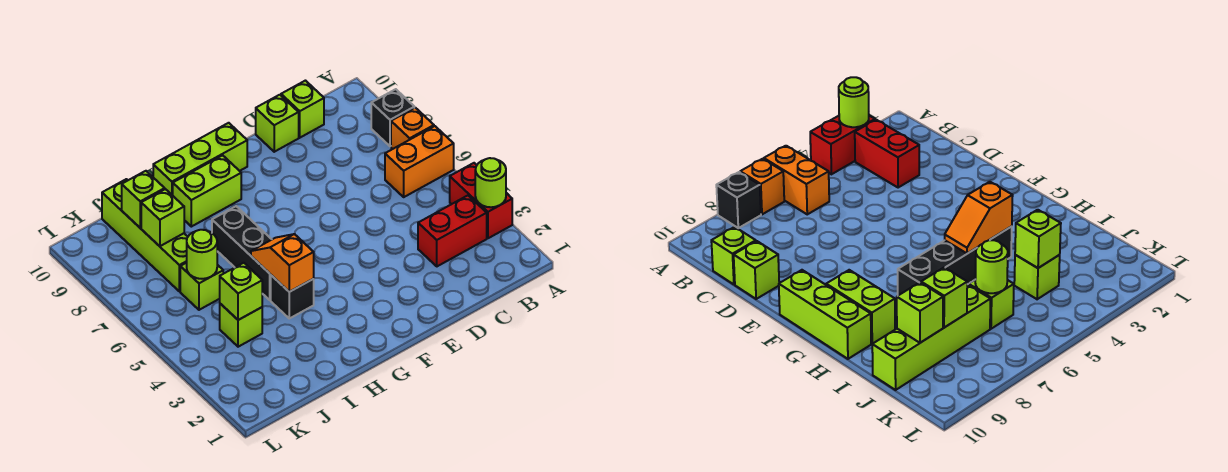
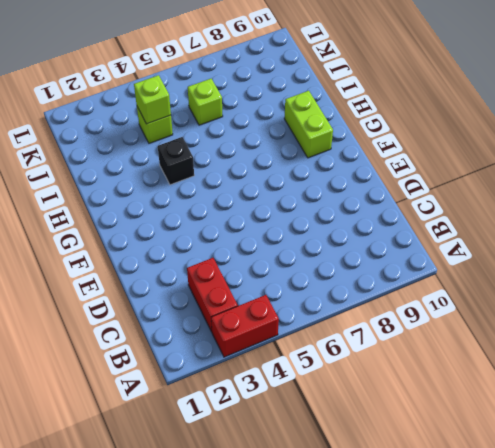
none -> orange brick A6:B6 level 1
none -> orange brick A7 level 1
none -> black brick A8 level 1

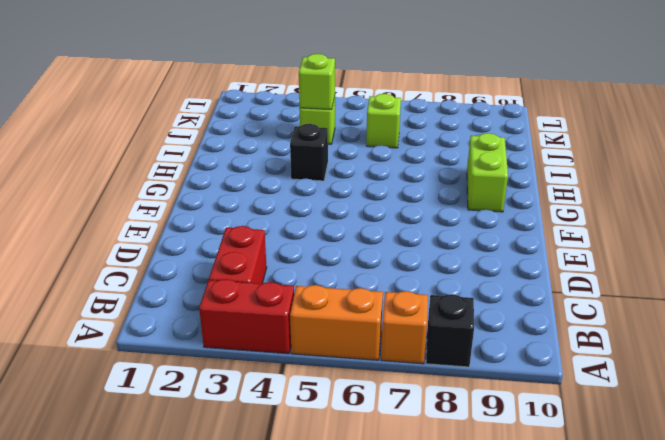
orange brick A5:A6 level 1 -> orange brick A6:B6 level 1
none -> lime brick C10 level 1
none -> lime brick D10 level 1
none -> lime brick F10:H10 level 1

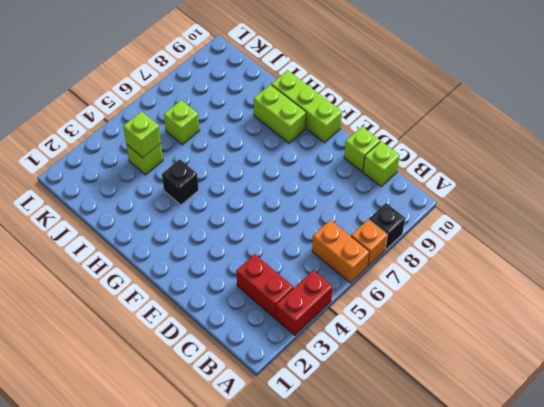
none -> black brick H5:H7 level 1
none -> lime brick J7:J10 level 1
none -> lime round brick A3 level 2

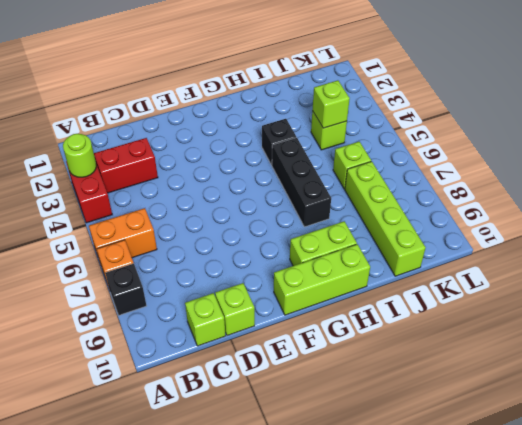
none -> orange slope H4:H5 level 2 top 4
none -> lime round brick J6 level 2
none -> lime brick J8 level 2

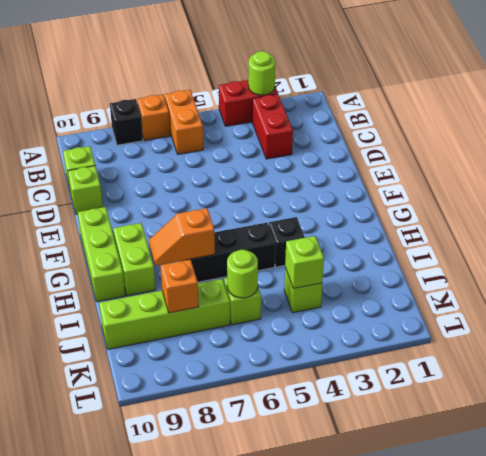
orange slope H7:H8 level 2 top 7 -> orange slope H4:H5 level 2 top 4
orange brick J8 level 2 -> lime brick J8 level 2
none -> lime brick J9 level 2

